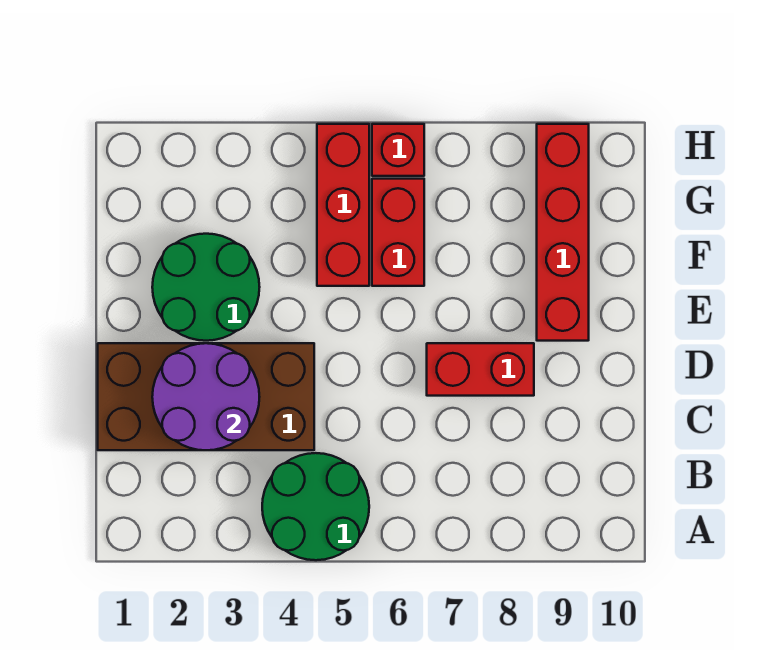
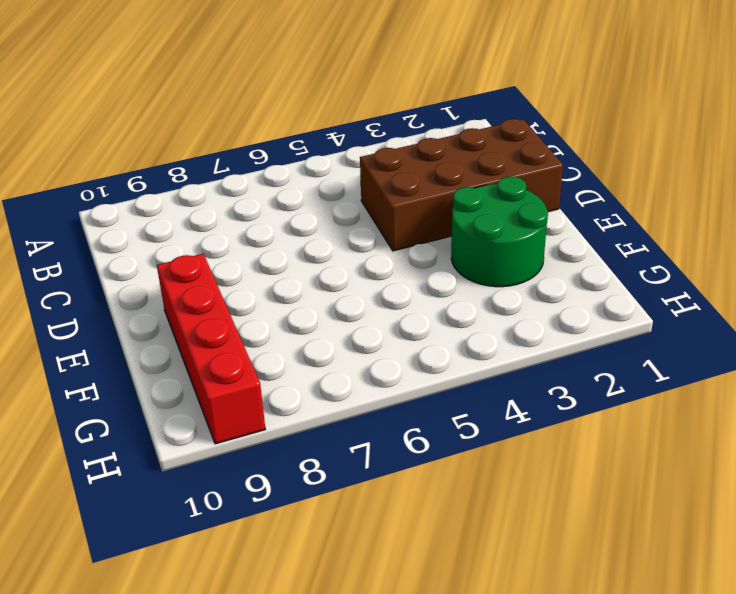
none -> green round brick A4:B5 level 1
none -> red brick D7:D8 level 1

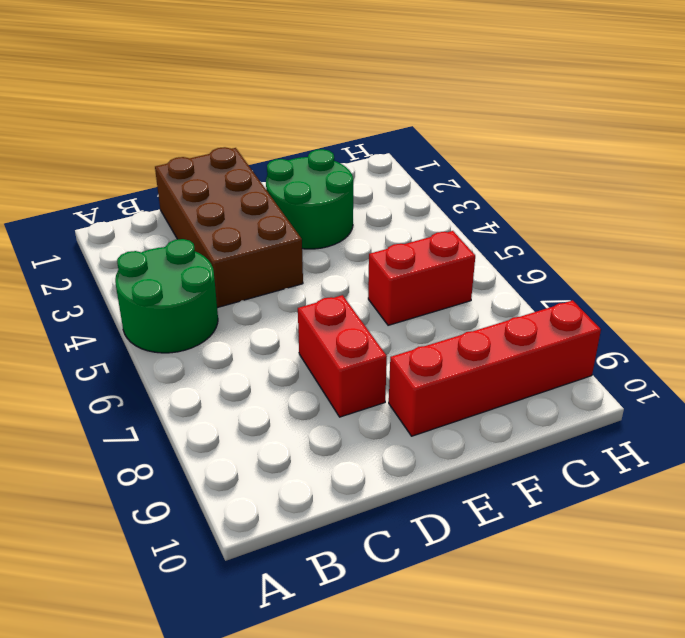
none -> red brick F5:H5 level 1
none -> red brick H6 level 1

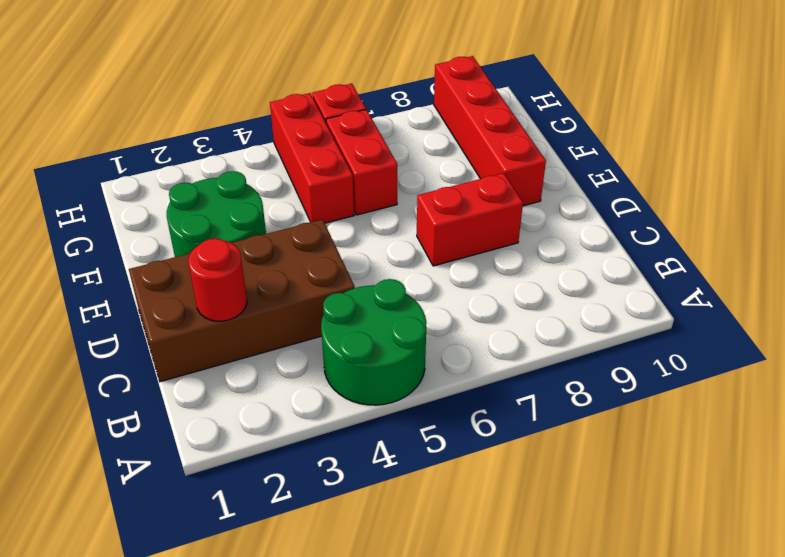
red round brick C2 level 2 -> purple round brick C2:D3 level 2

